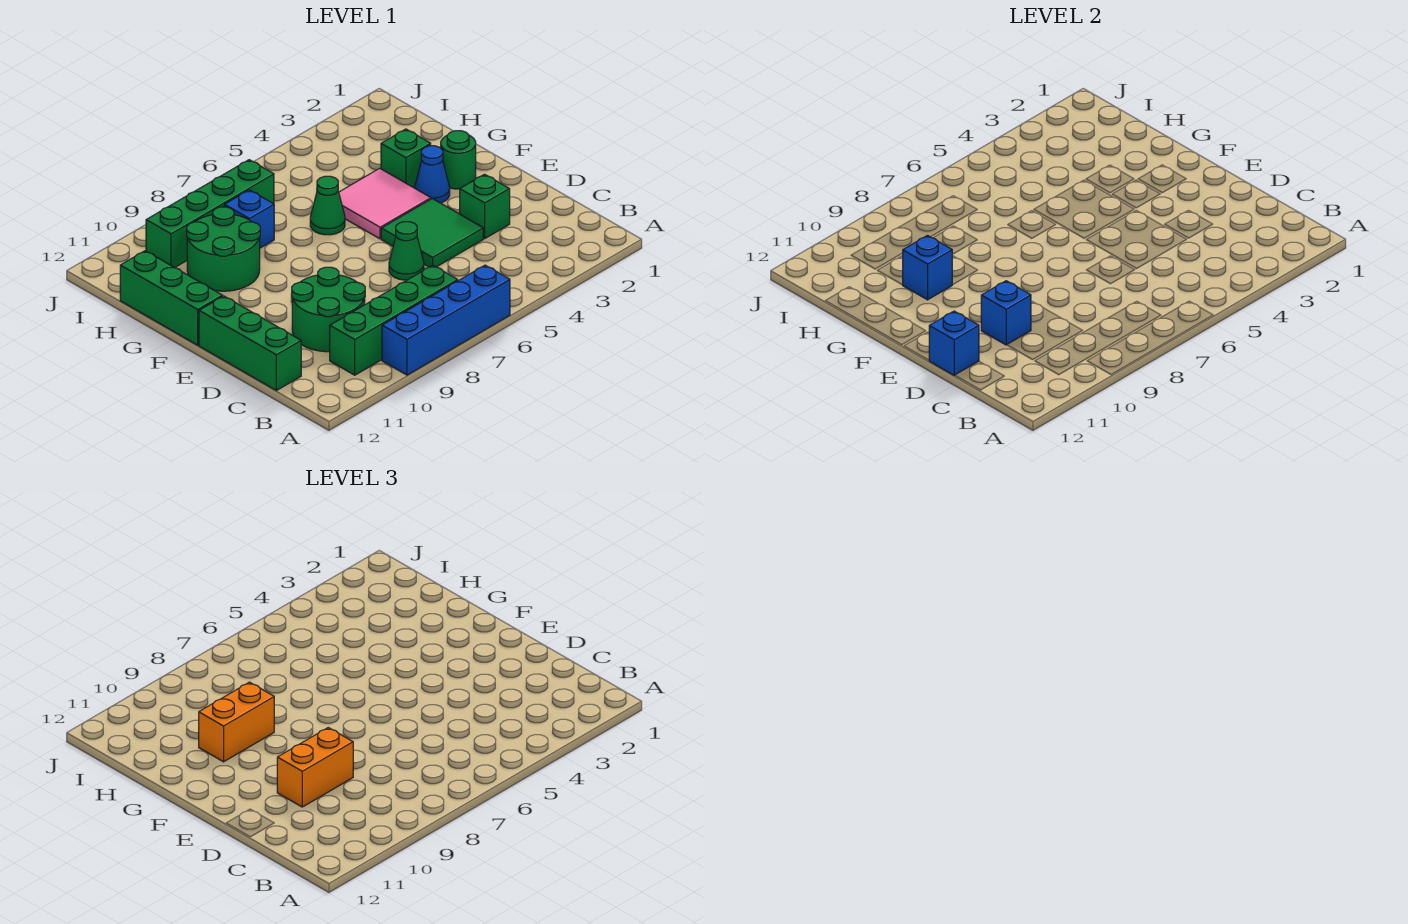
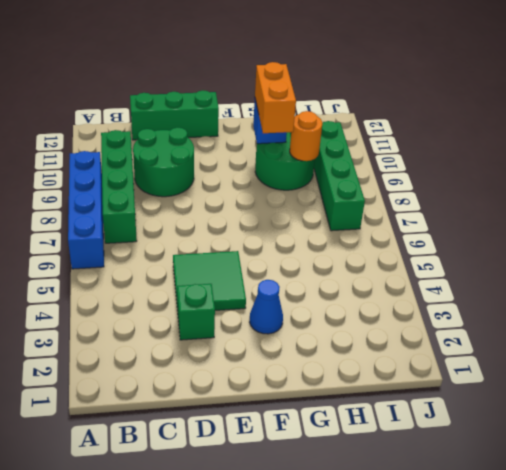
orange round brick H9 level 2 -> none
none -> green cone D6 level 1
none -> green round brick F2 level 1
none -> pink tile F4:G5 level 1

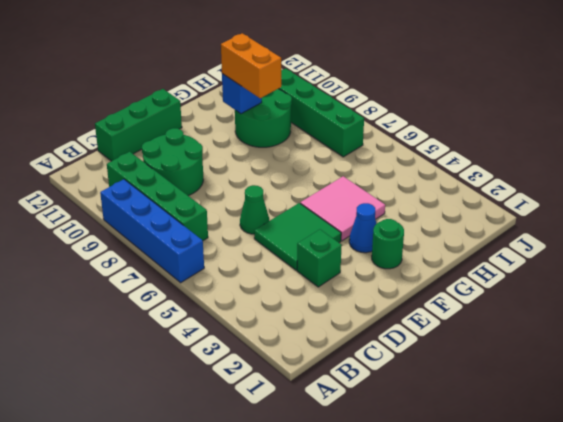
none -> green brick F12:H12 level 1
none -> green brick G3 level 1
none -> green cone G6 level 1

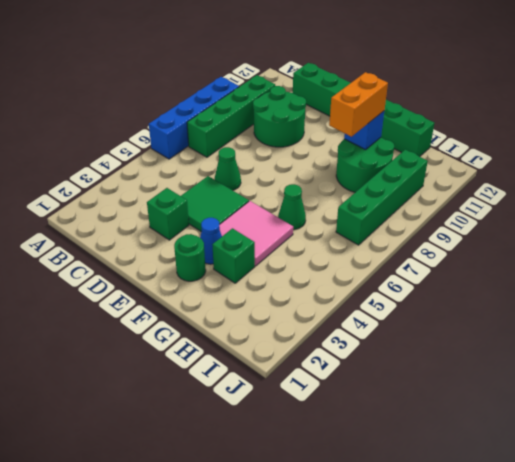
none -> blue brick H8 level 1
none -> blue brick D10 level 2
none -> blue brick D12 level 2

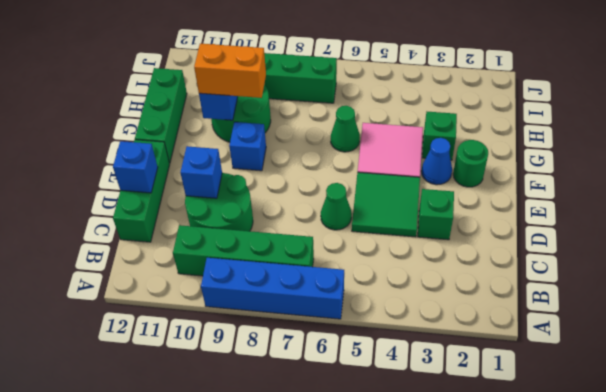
blue brick F9 level 1 -> blue brick H8 level 1
none -> orange brick D9:D10 level 3

